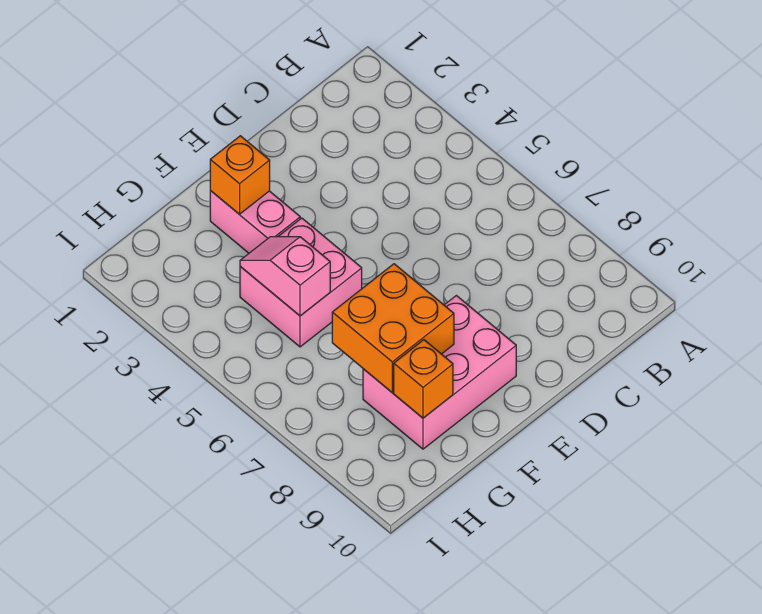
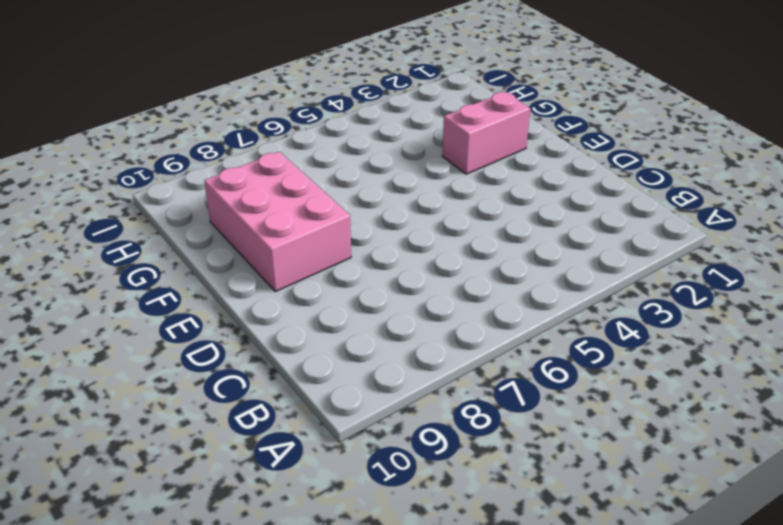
none -> pink brick F4:G5 level 1
none -> orange brick F2 level 2

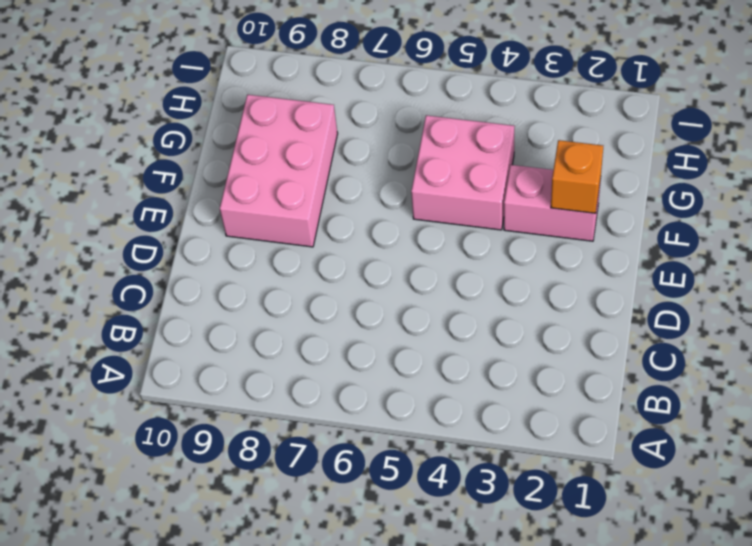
none -> orange brick F7:G8 level 2
none -> pink slope G4:G5 level 2 top 5

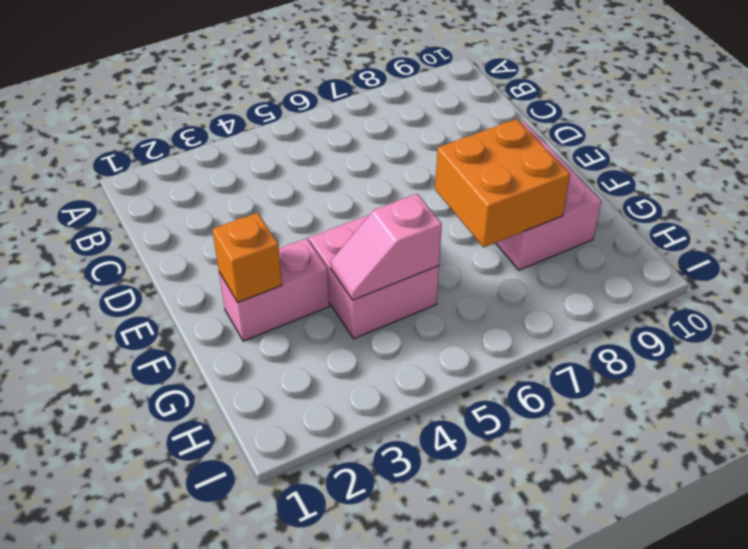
none -> orange brick G9 level 2

